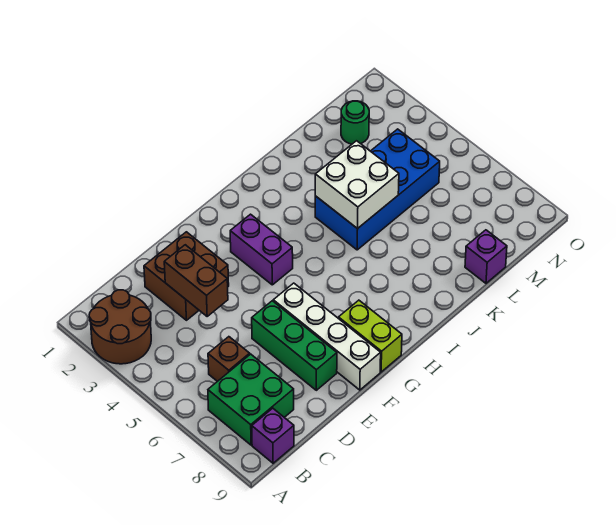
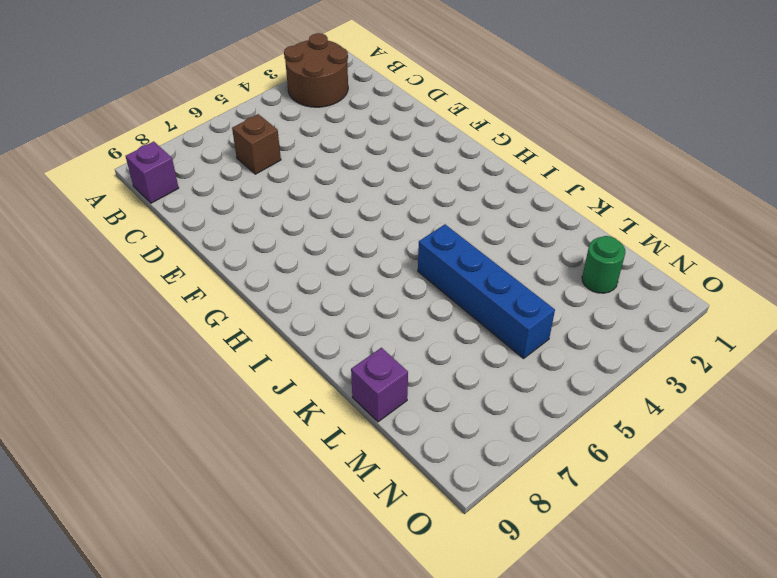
blue brick J5:M5 level 1 -> blue brick J4:M5 level 1
none -> green brick B7:C8 level 1
none -> brown brick D2:E3 level 1
none -> green brick E6:E8 level 1

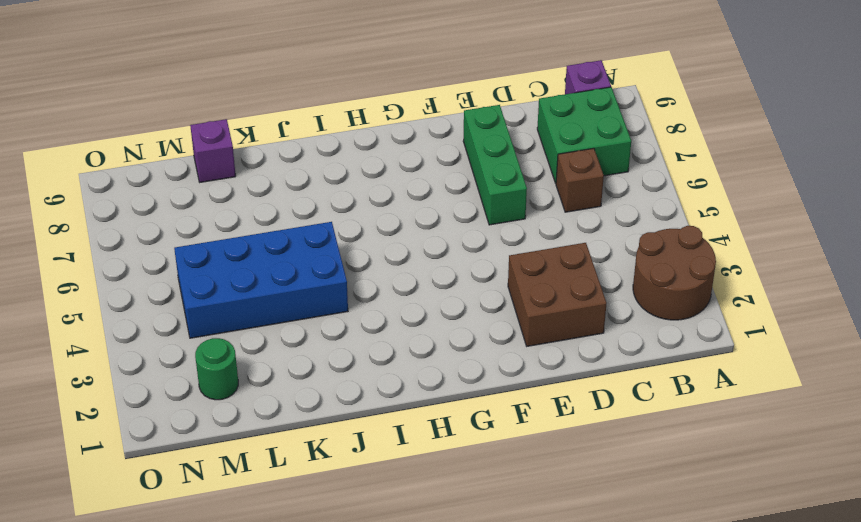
none -> white brick F6:F9 level 1
none -> purple brick G3:G4 level 1
none -> lime brick G8:G9 level 1

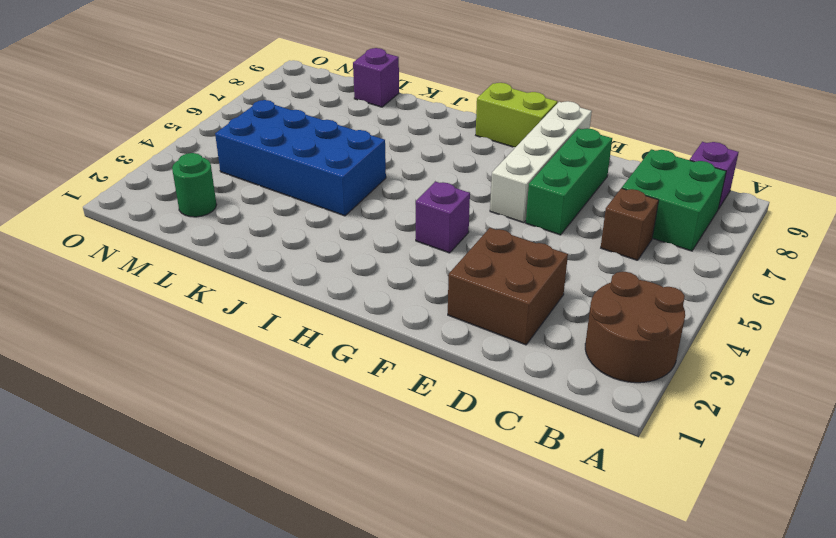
purple brick G4 level 1 -> purple brick G3:G4 level 1
lime brick G9:H9 level 1 -> lime brick G8:G9 level 1
none -> brown brick D3:D4 level 2
none -> white brick J4:K5 level 2

